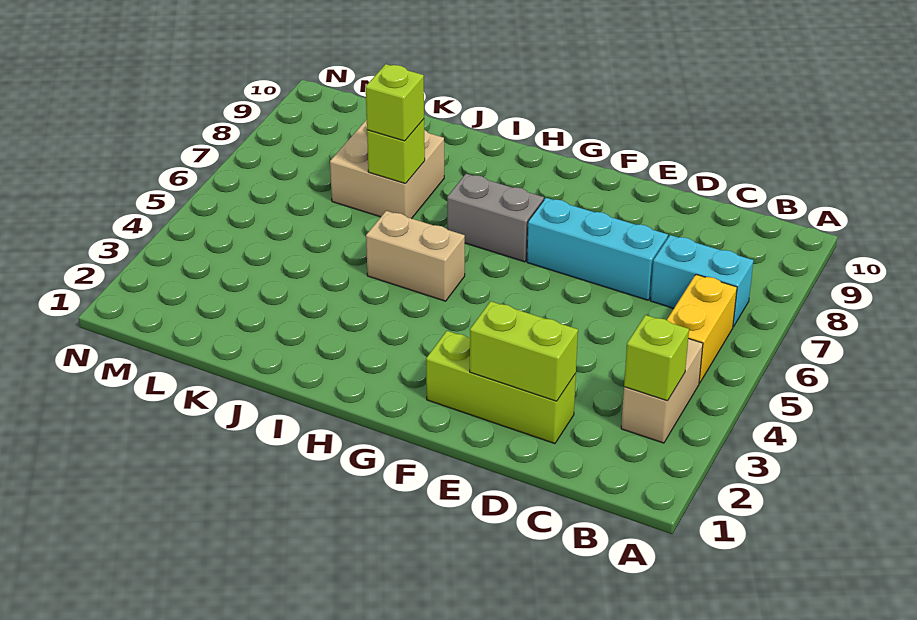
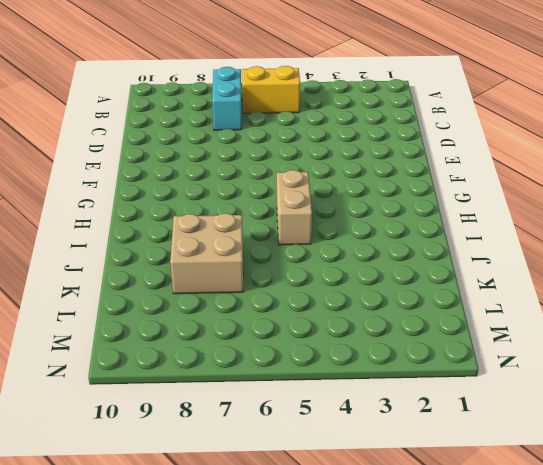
none -> tan brick B3:B4 level 1
none -> lime brick D2:F2 level 1
none -> cyan brick D7:F7 level 1

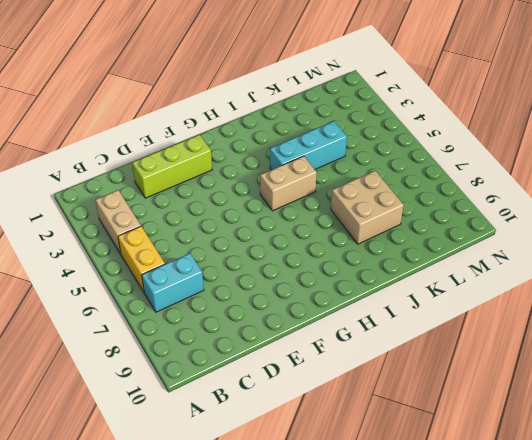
cyan brick I4:K4 level 1 -> cyan brick D7:F7 level 1
none -> grey brick G7:H7 level 1
none -> lime brick B3 level 2
none -> lime brick D2:E2 level 2

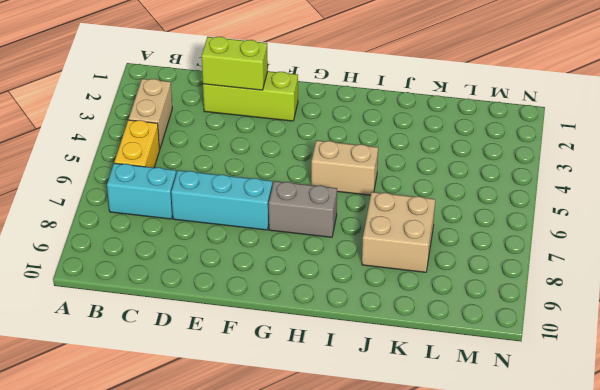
none -> lime brick B3 level 2
none -> lime brick J7 level 2
none -> lime brick J7 level 3

